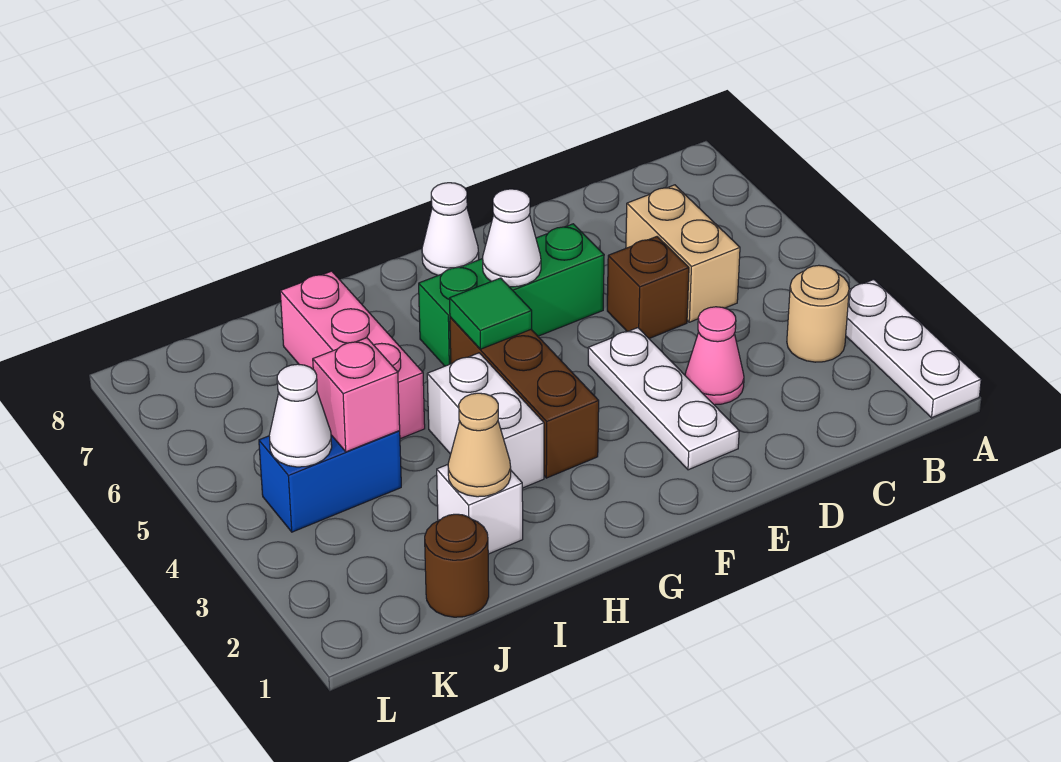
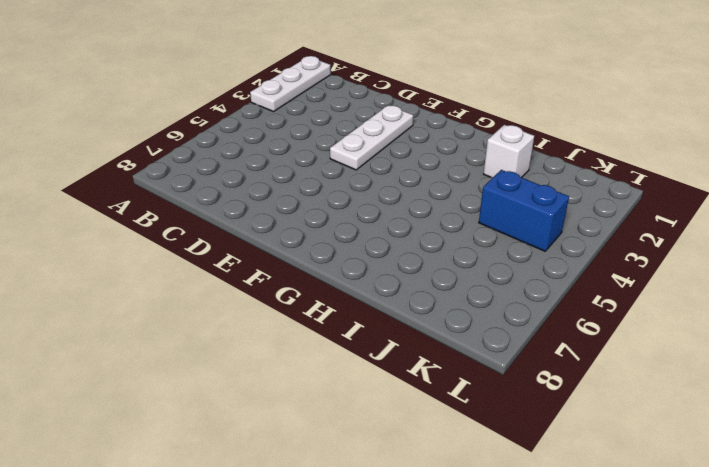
none -> tan round brick B3 level 1
none -> tan brick C5:C6 level 1
none -> pink cone D3 level 1

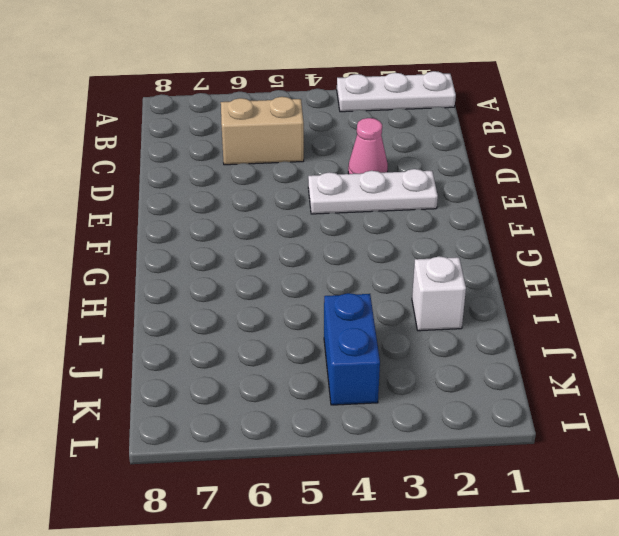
none -> tan round brick B3 level 1
none -> brown brick D5 level 1
none -> green brick E6:G6 level 1

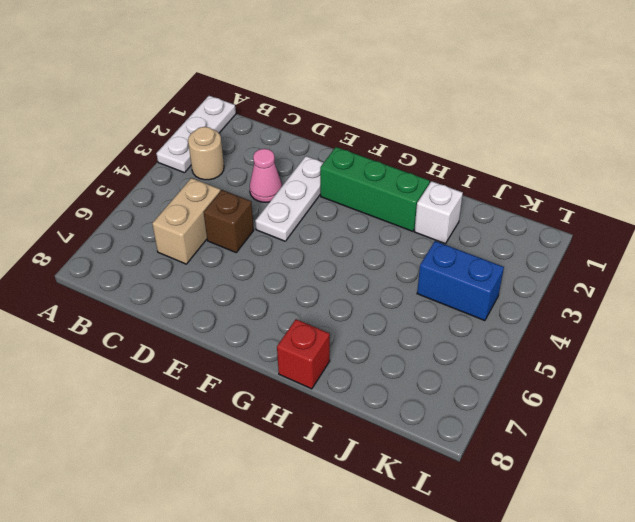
green brick F2:H2 level 1 -> green brick E6:G6 level 1
red brick H8 level 1 -> none
none -> white cone F8 level 1
none -> brown brick G3:G5 level 1
none -> white brick H3:H4 level 1

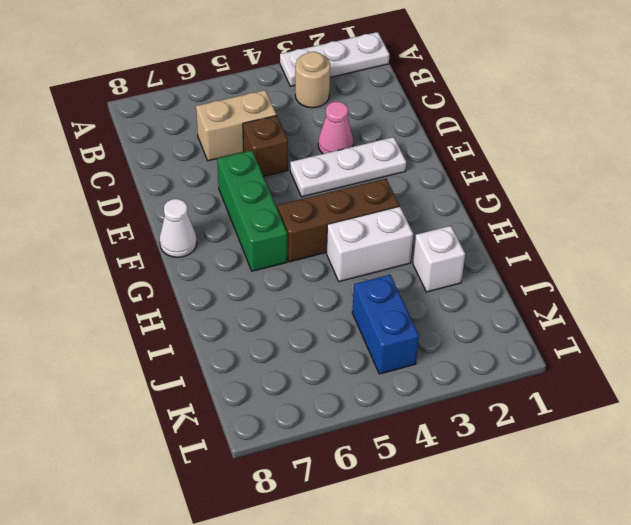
none -> pink brick I5:I7 level 1
none -> brown round brick J1 level 1
none -> white cone F6 level 2

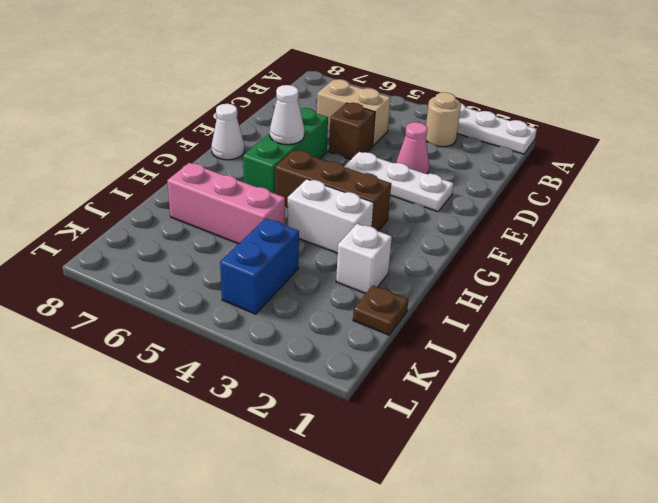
brown plate J1 level 1 -> brown round brick J1 level 1
none -> green tile G5 level 2
none -> tan cone I2 level 2
none -> pink brick J4 level 2

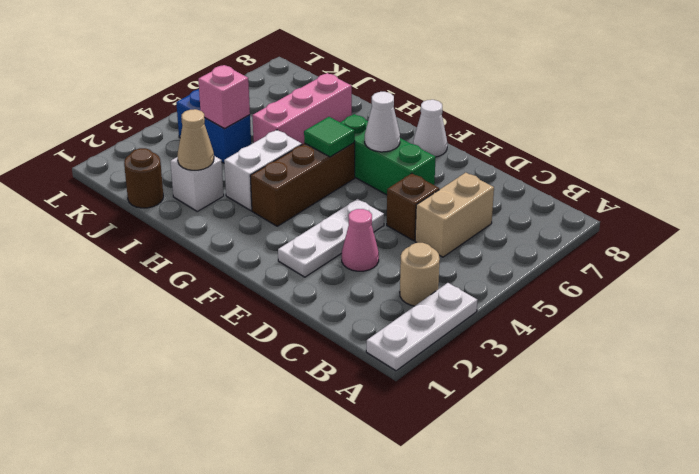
none -> white cone K4 level 2

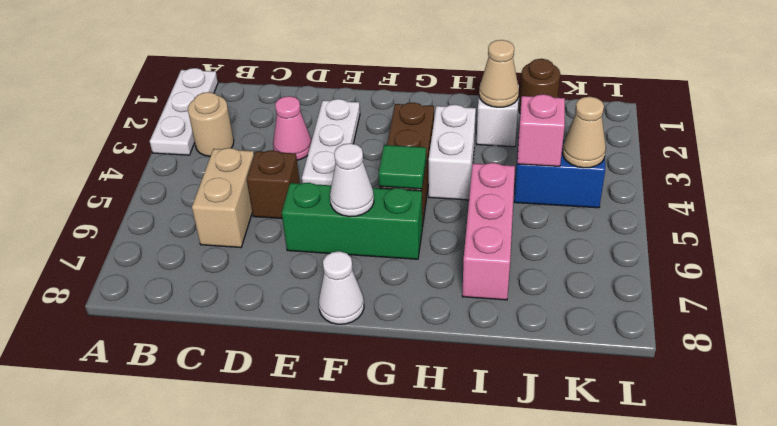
tan cone K4 level 2 -> white cone K4 level 2

